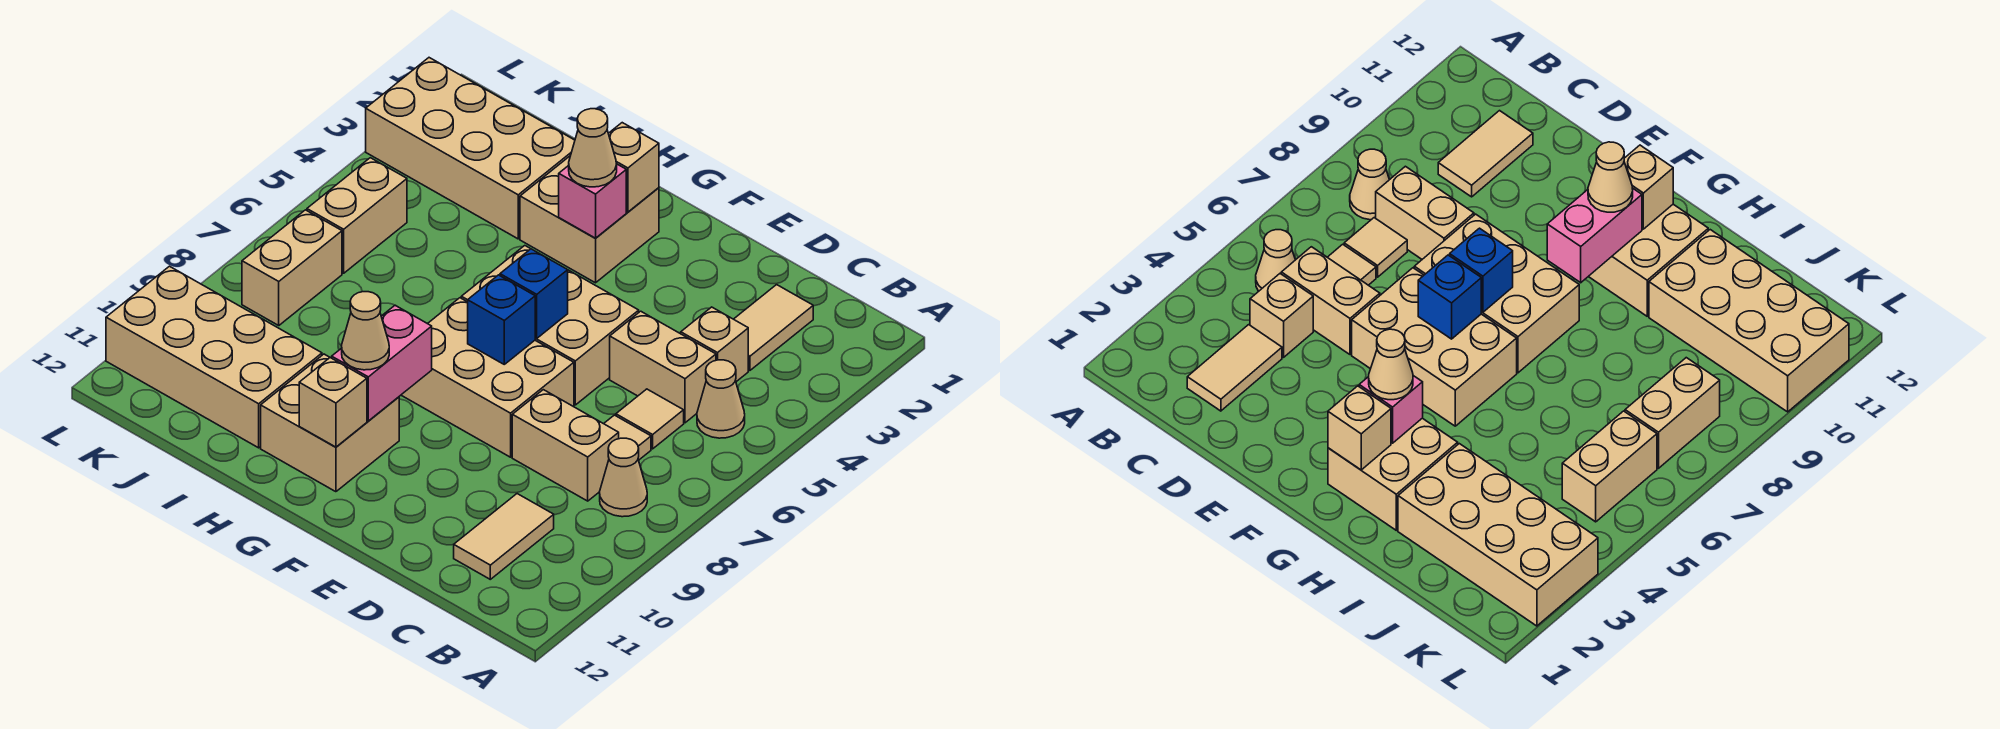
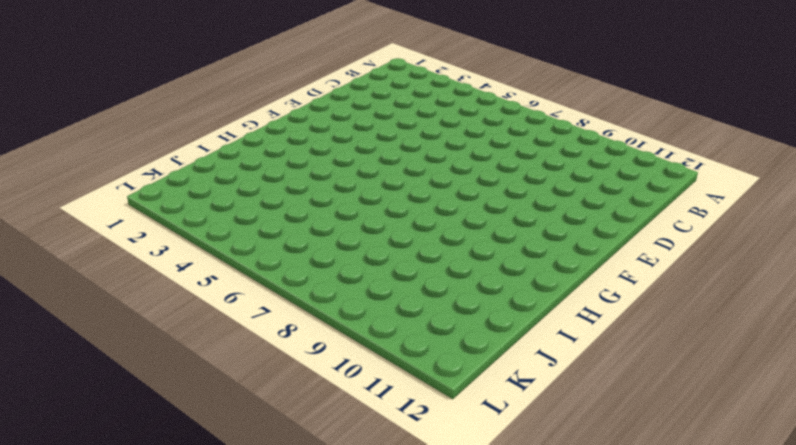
none -> tan cone B5 level 1
none -> tan cone B8 level 1
none -> tan tile C2:C3 level 1

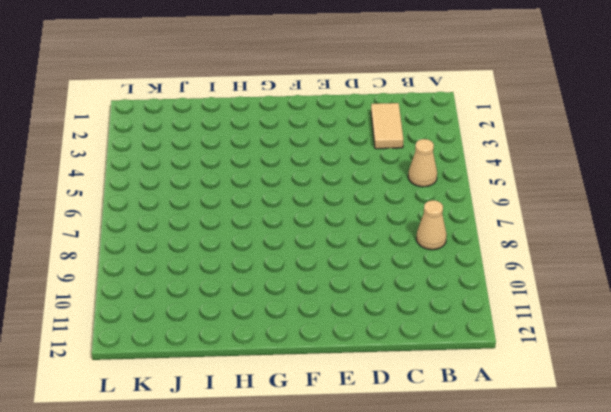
none -> tan brick C4 level 1
none -> tan brick C5:D5 level 1
none -> tan tile C6 level 1

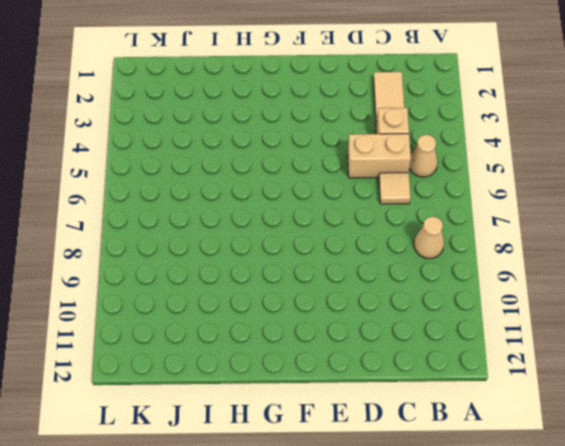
none -> tan tile C7 level 1
none -> tan brick C8:D8 level 1
none -> tan tile C10:C11 level 1

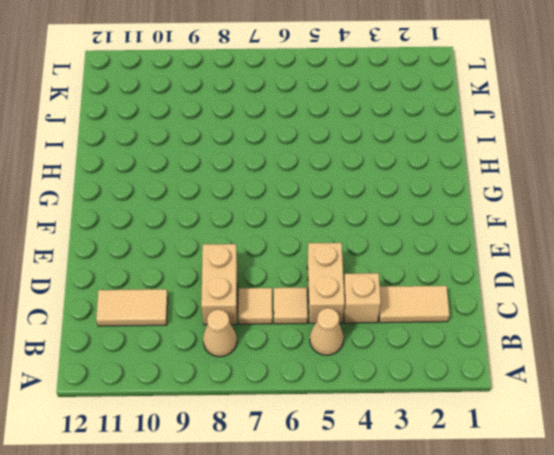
none -> tan brick E5:G6 level 1
none -> tan brick E7:G8 level 1
none -> tan brick G2:H3 level 1

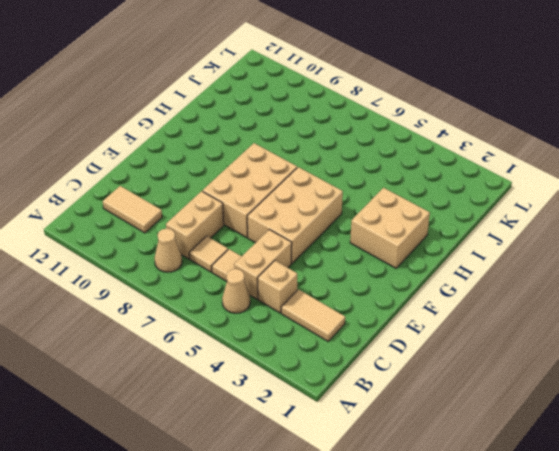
none -> tan brick G10:H11 level 1
none -> tan brick I2:L3 level 1
none -> tan brick I10:L11 level 1

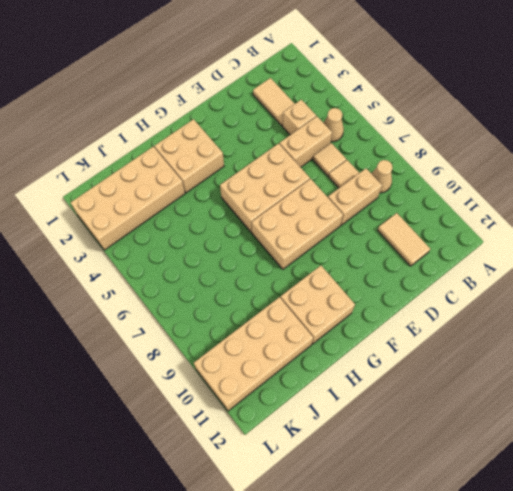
none -> tan brick K5:K6 level 1
none -> tan brick K7:K8 level 1
none -> blue brick F6 level 2

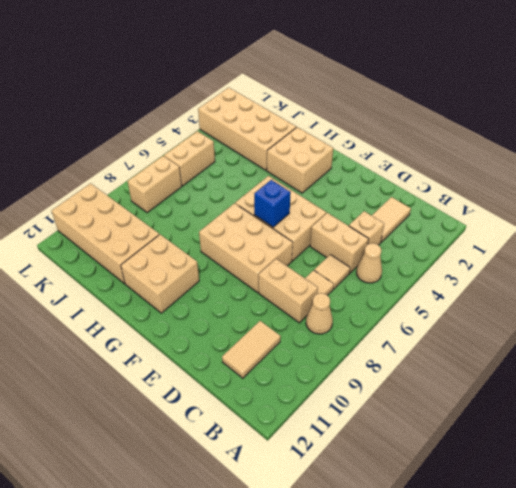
none -> blue brick F7 level 2
none -> tan brick G2 level 2
none -> pink brick G3 level 2

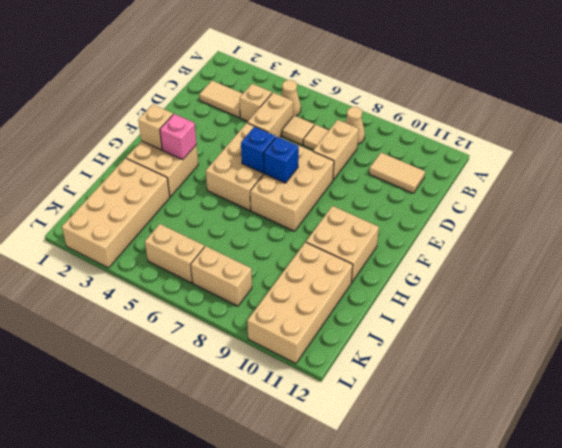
none -> pink brick G9:G10 level 2
none -> tan brick G11 level 2
none -> tan cone G3 level 3

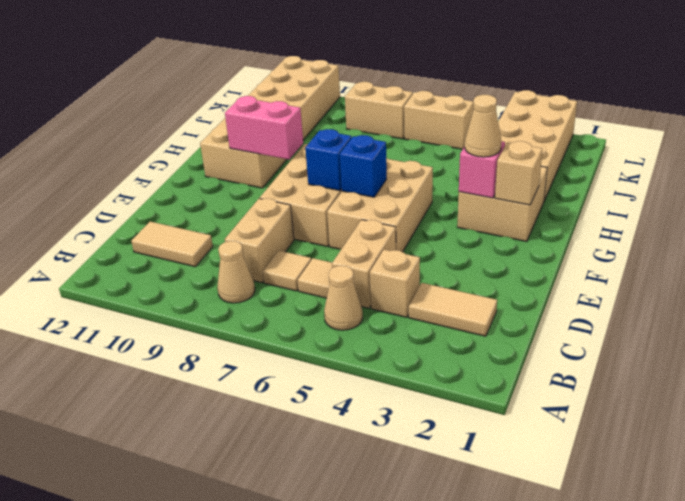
none -> tan brick G11 level 2
none -> tan cone G10 level 3

